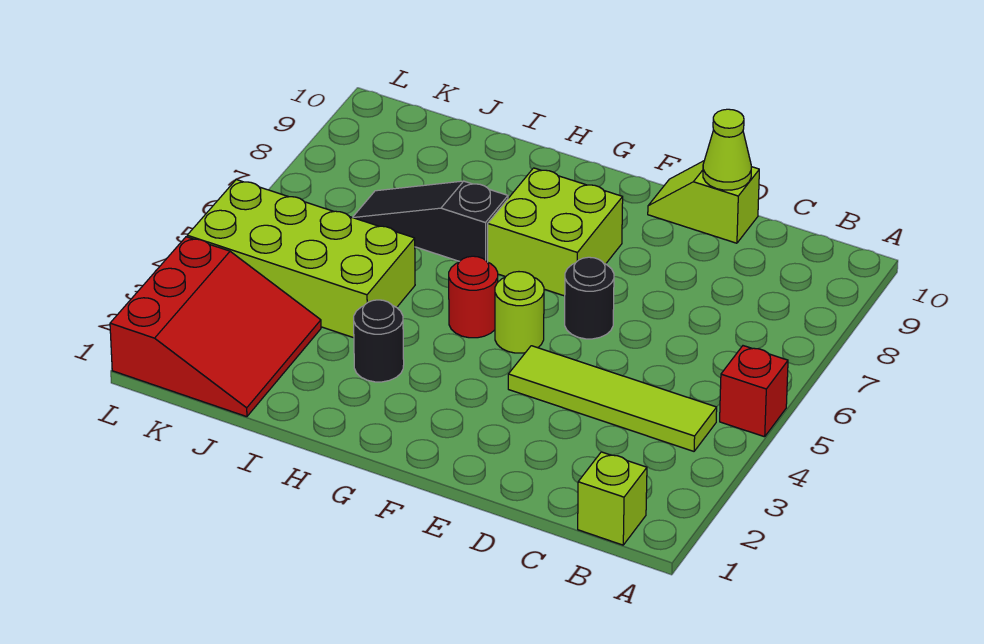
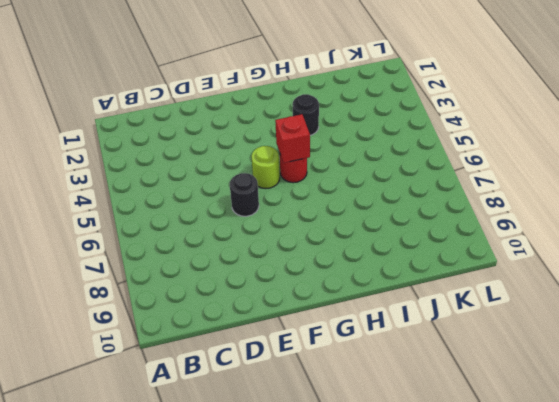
red brick G5 level 2 -> red brick A5 level 1
none -> lime brick B1 level 1
none -> lime tile B4:E4 level 1
none -> lime slope D10:E10 level 1 top D

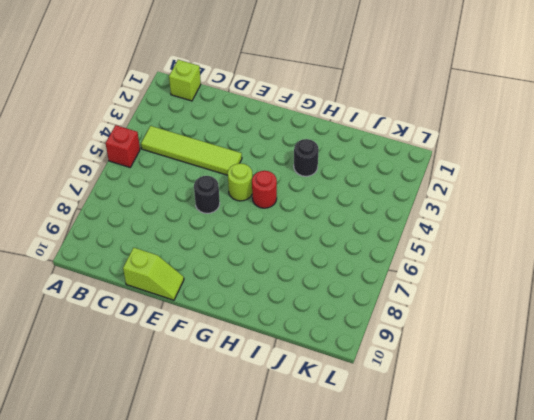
none -> lime brick F7:G8 level 1
none -> black slope H7:J7 level 1 top H
none -> lime brick I4:L5 level 1

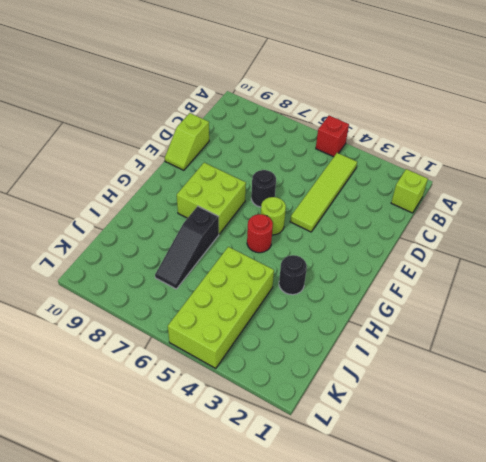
none -> red slope J1:L3 level 1 top L
none -> lime cone D10 level 2

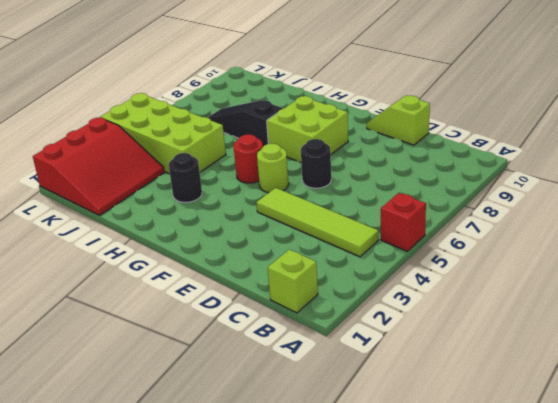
none -> lime cone D10 level 2

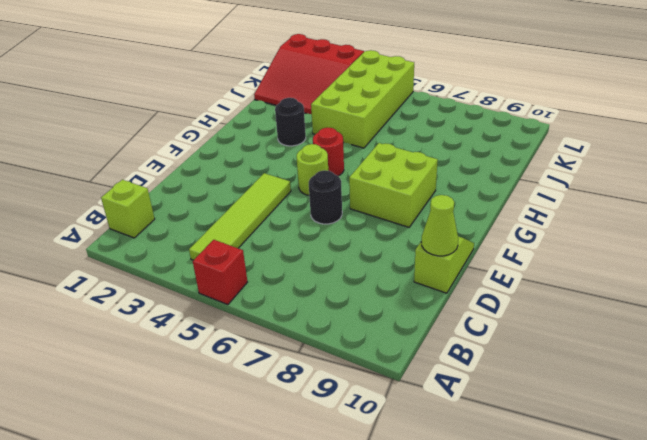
none -> black slope H7:J7 level 1 top H

